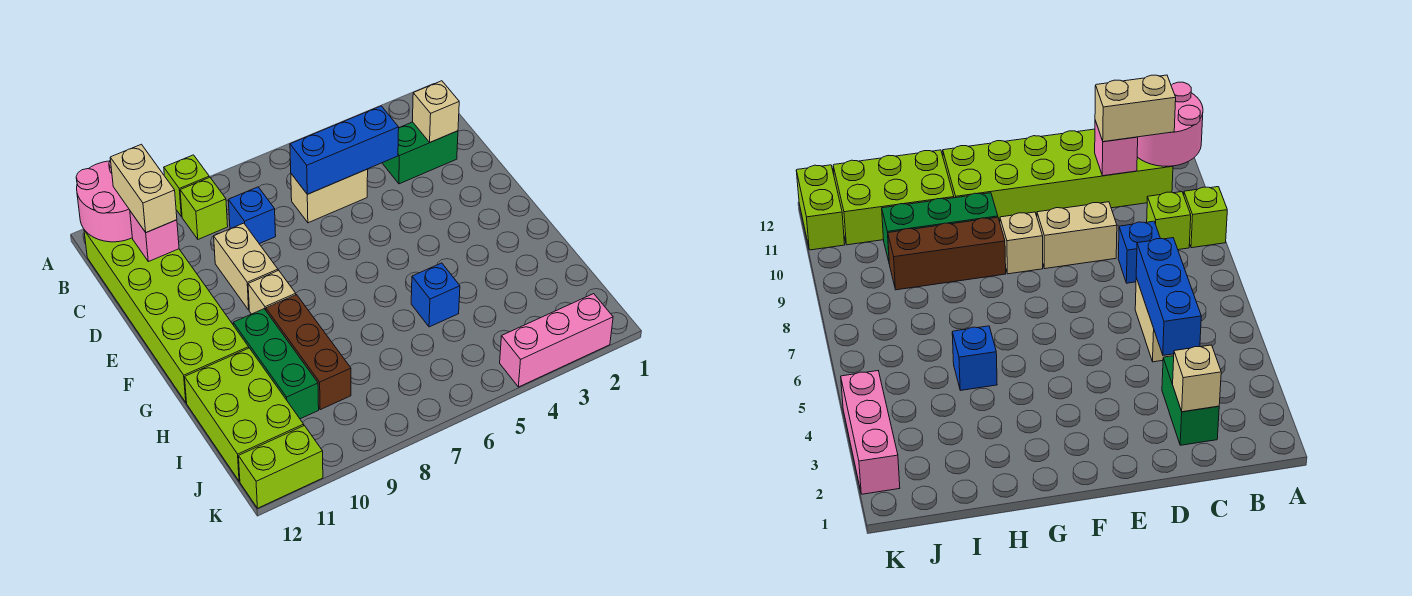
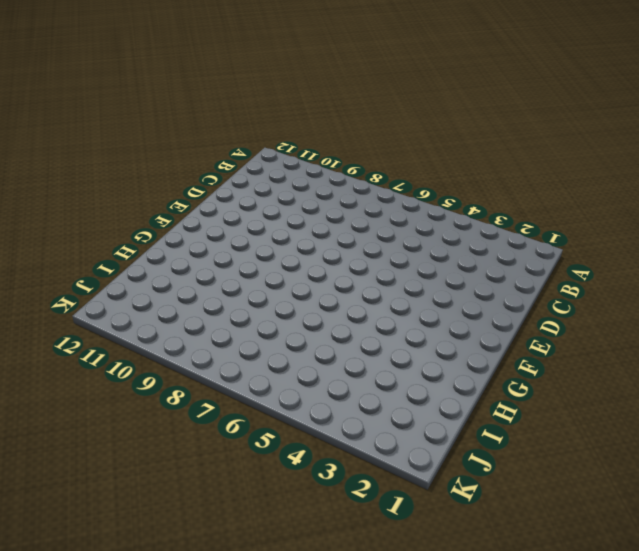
none -> lime brick A9 level 1
none -> lime brick B9 level 1
none -> lime brick B11:G12 level 1

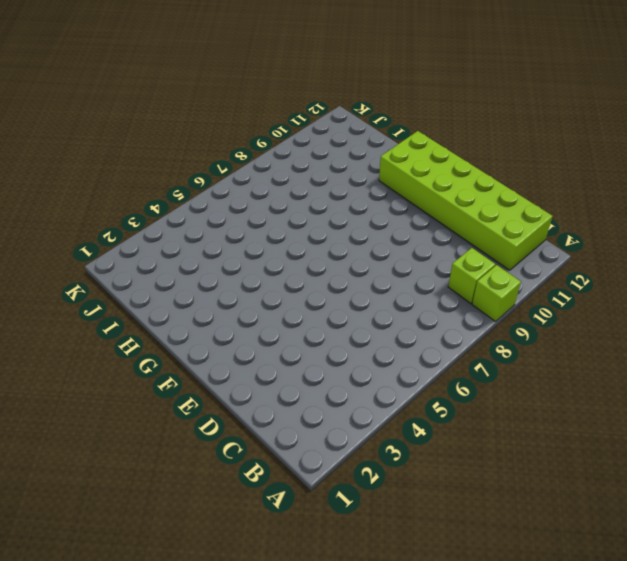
none -> green brick C2:C3 level 1
none -> tan brick C5:C6 level 1
none -> blue brick C8 level 1

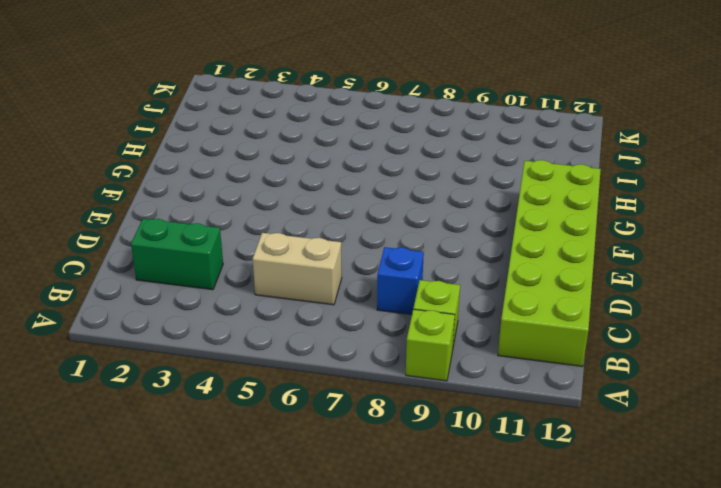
none -> tan brick D9:E9 level 1
none -> tan brick F9 level 1
none -> brown brick G9:I9 level 1

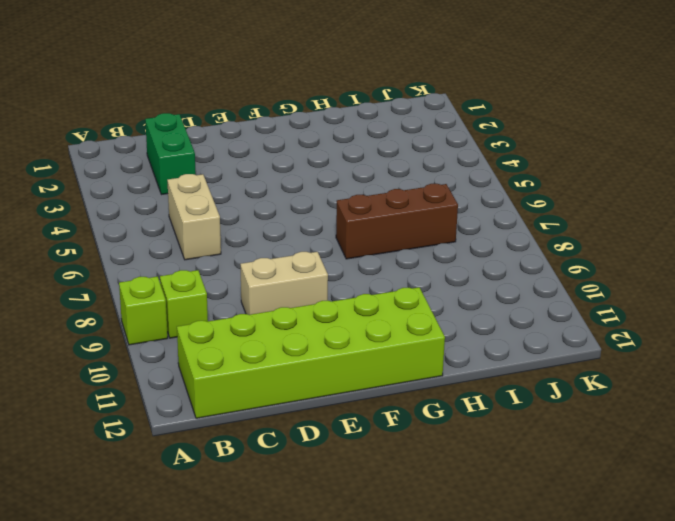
brown brick G7:I7 level 1 -> brown brick G9:I9 level 1
none -> blue brick C8 level 1
none -> tan brick F9 level 1
none -> green brick G10:I10 level 1

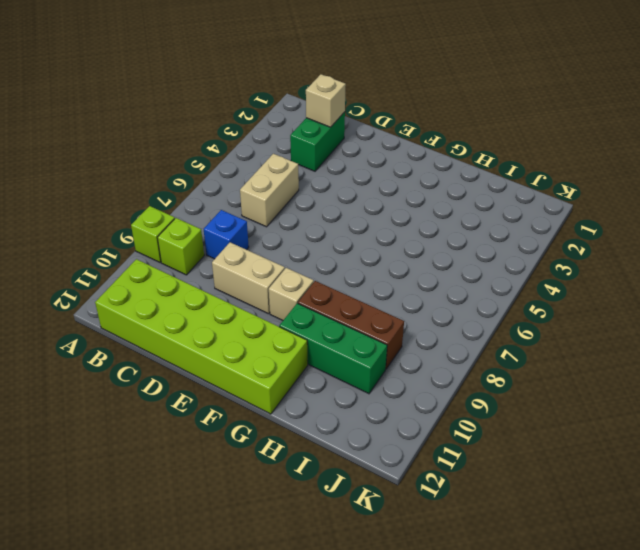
none -> blue brick H5 level 1
none -> lime brick H11:J12 level 1
none -> pink brick K2:K4 level 1

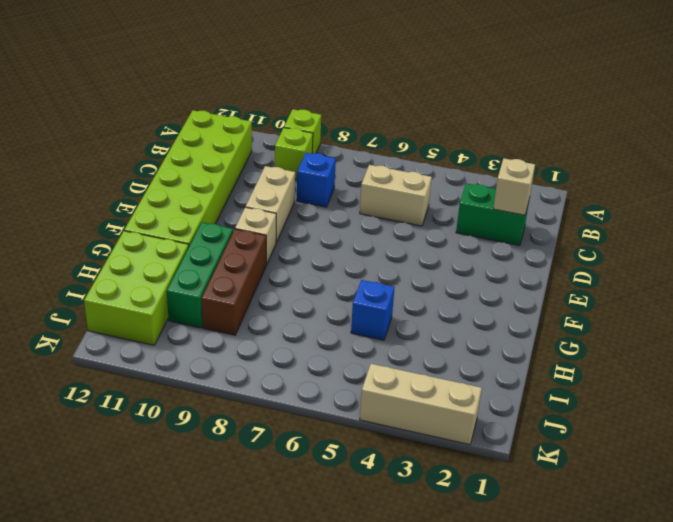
tan brick K2:K4 level 1 -> pink brick K2:K4 level 1
none -> lime brick K11:K12 level 1
none -> pink round brick A11:B12 level 2
none -> blue brick C4:C6 level 2

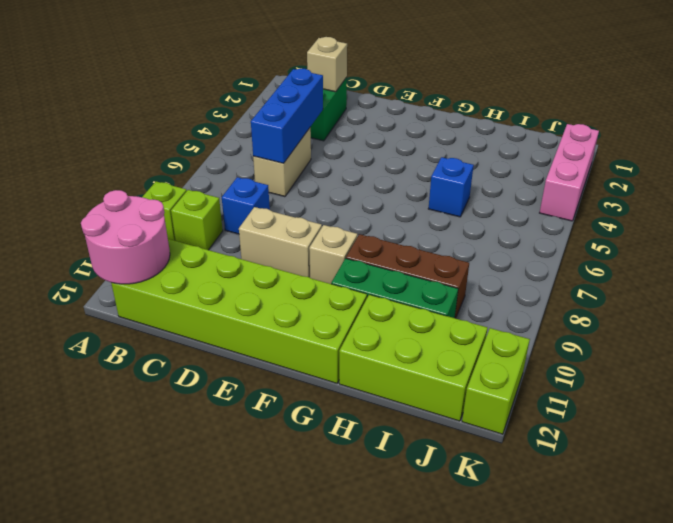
none -> pink brick C11 level 2
none -> tan brick B11:C11 level 3

